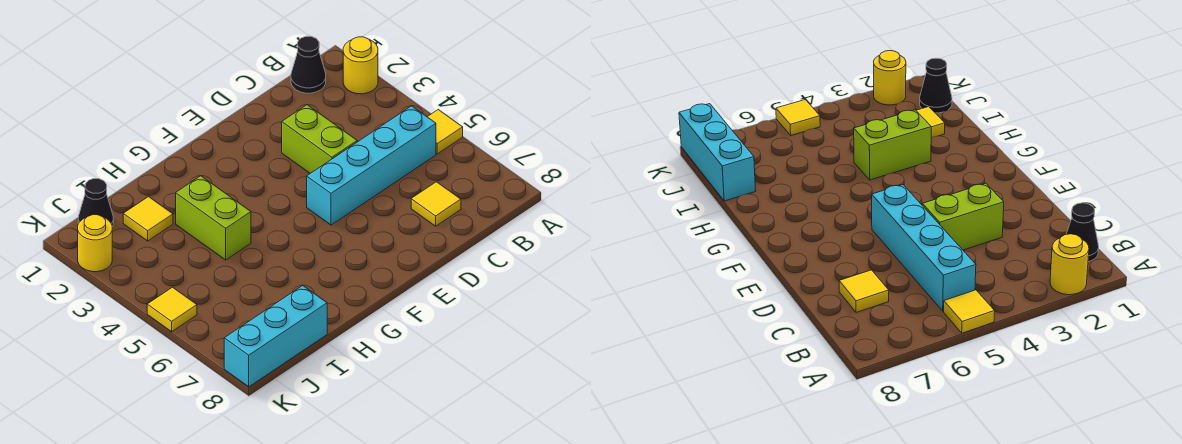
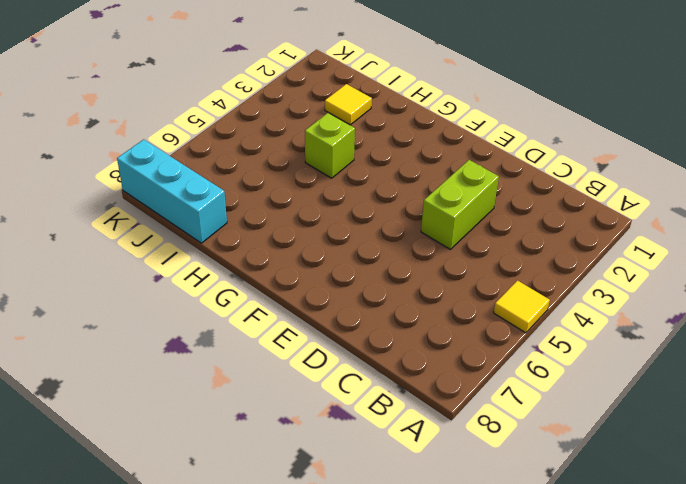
lime brick H4 level 1 -> lime brick H3:H4 level 1
none -> yellow round brick A2 level 1
none -> black cone B1 level 1
none -> cyan brick B5:E5 level 1

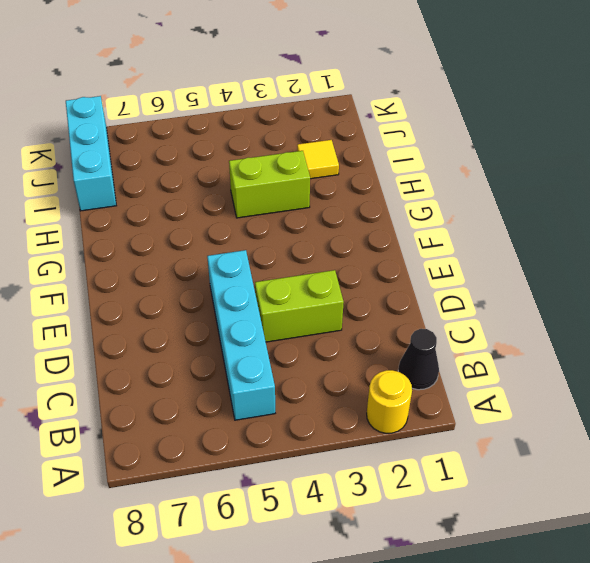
none -> yellow tile A5 level 1
none -> yellow tile C7 level 1
none -> black cone J1 level 1

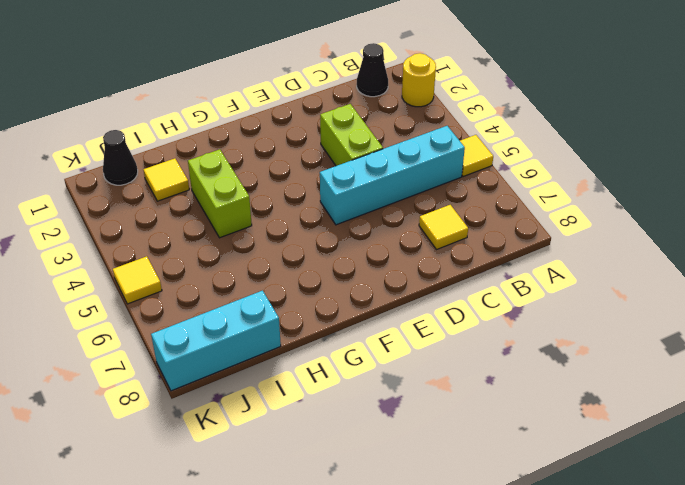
none -> yellow round brick K2 level 1

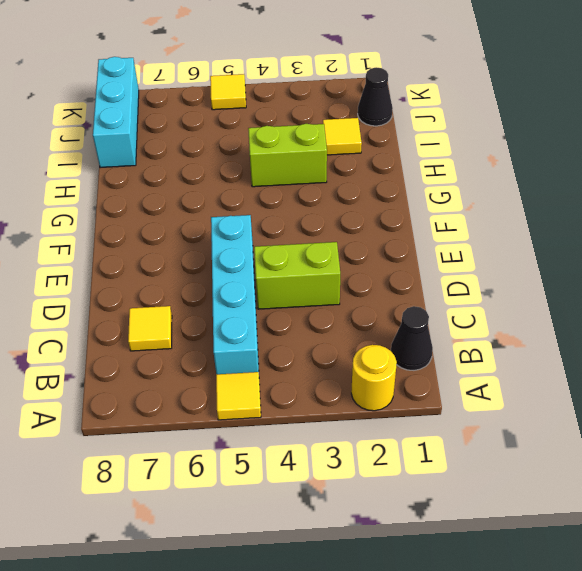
none -> yellow round brick K2 level 1

